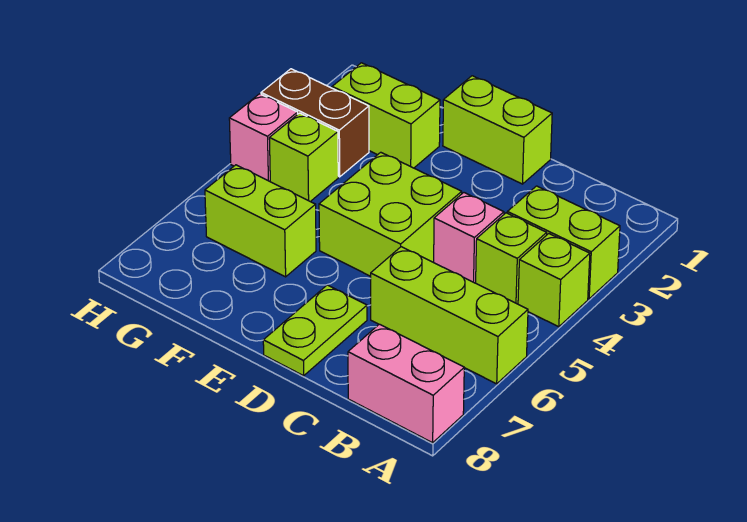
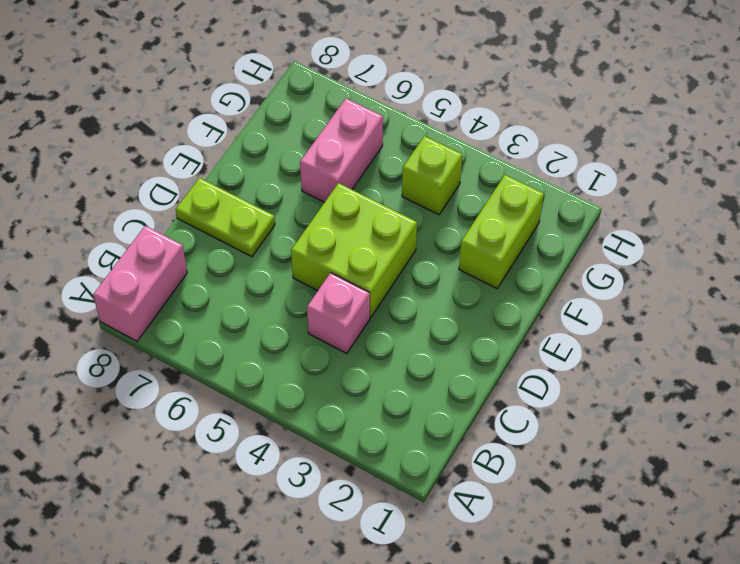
pink brick F6:G6 level 1 -> lime brick F6:G6 level 1
none -> lime brick A3:B3 level 1
none -> lime brick A4 level 1
none -> lime brick A6:C6 level 1

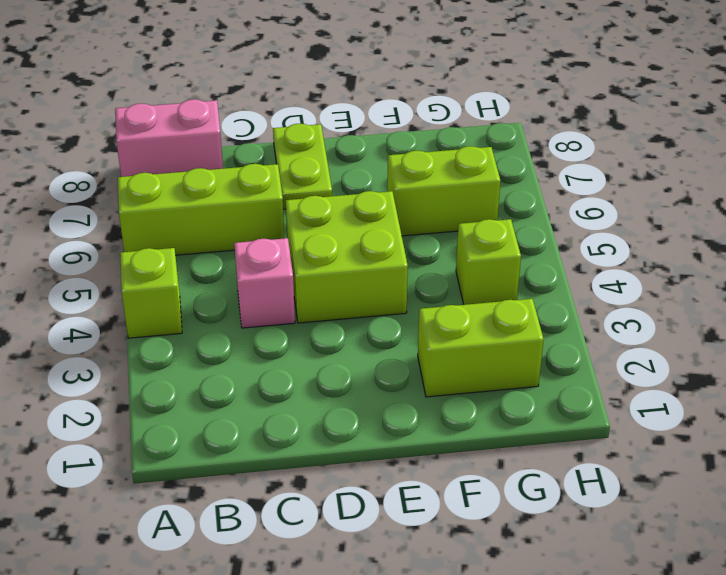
none -> lime brick A3:B3 level 1
none -> lime brick B4 level 1
none -> lime brick D1:E1 level 1

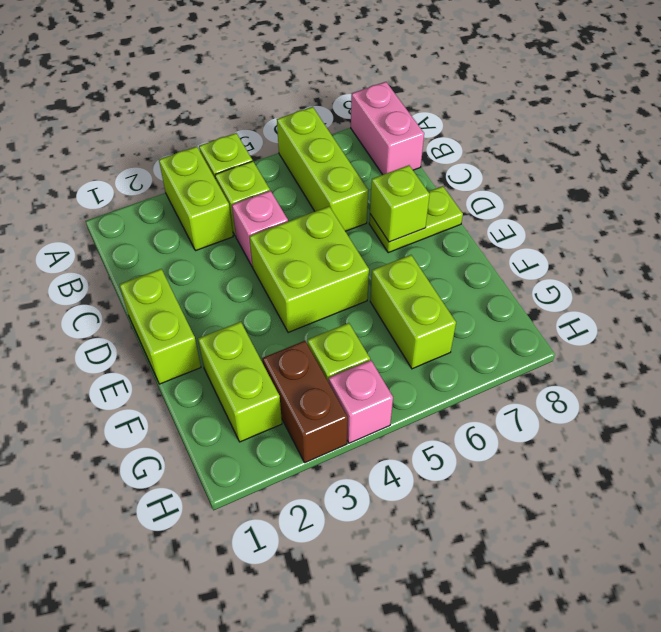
lime brick D7 level 2 -> none

